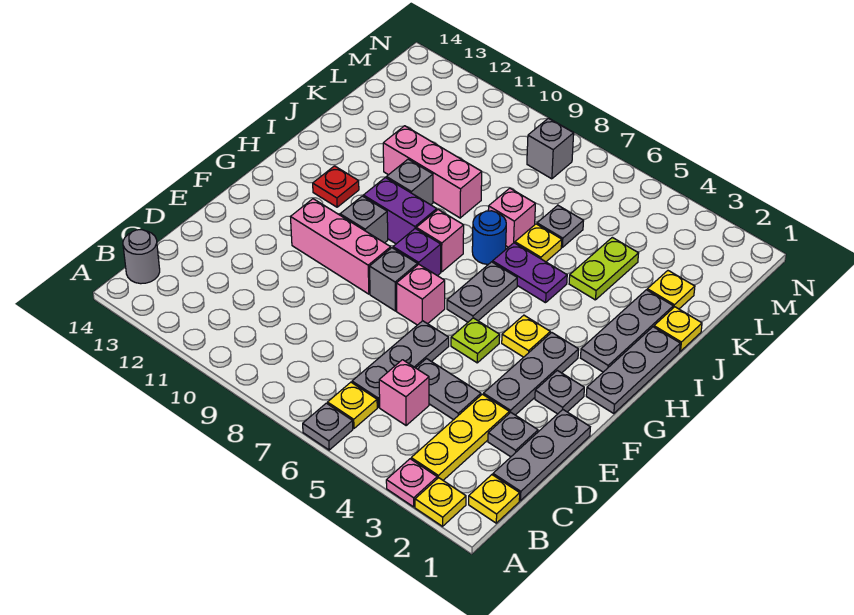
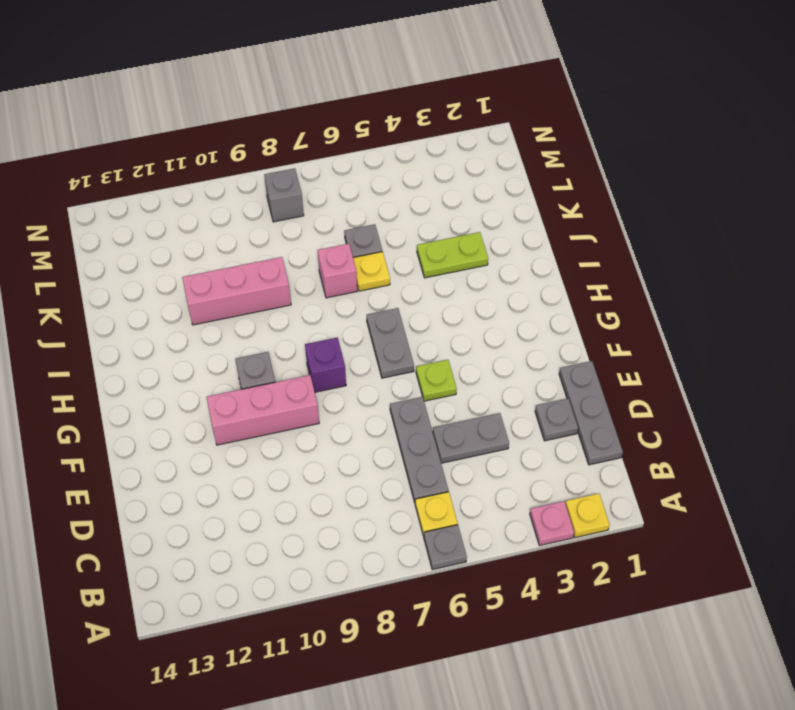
lime plate J3:J4 level 1 -> lime plate J4:K4 level 1
none -> yellow plate B1 level 1
none -> yellow plate B3:D3 level 1
none -> grey round brick B14 level 1
none -> pink brick C5 level 1

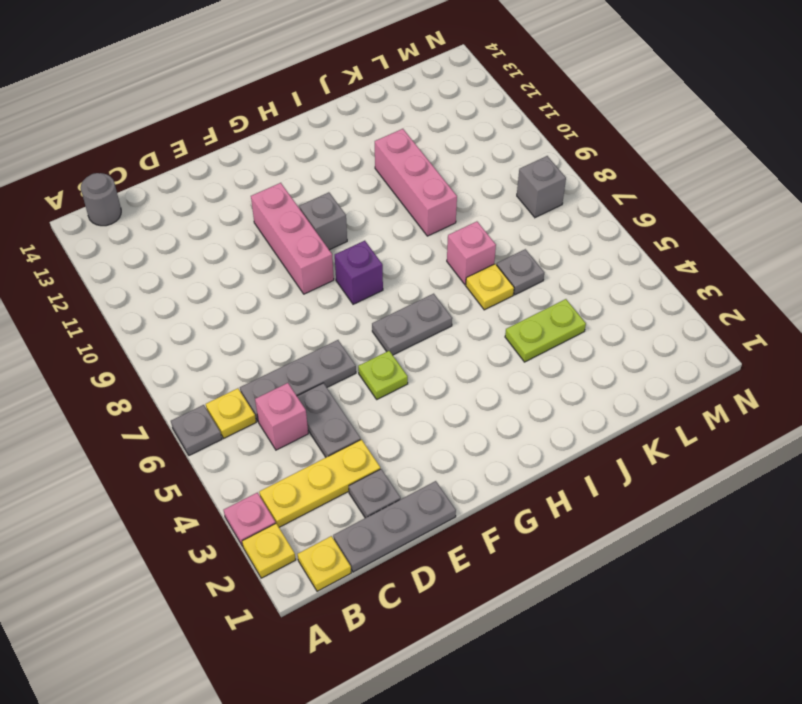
none -> grey plate E3:G3 level 1
none -> grey plate F2 level 1
none -> pink brick F7 level 1
none -> grey brick F8 level 1

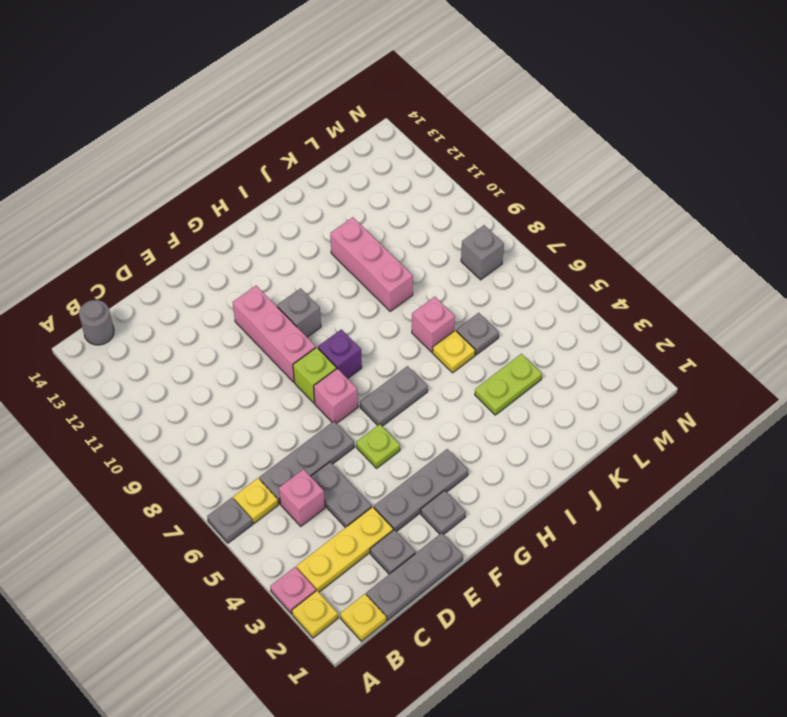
lime brick F8 level 1 -> grey brick F8 level 1
none -> grey plate G1:I1 level 1
none -> yellow plate G4 level 1
none -> grey plate H2:J2 level 1
none -> pink brick H8 level 1

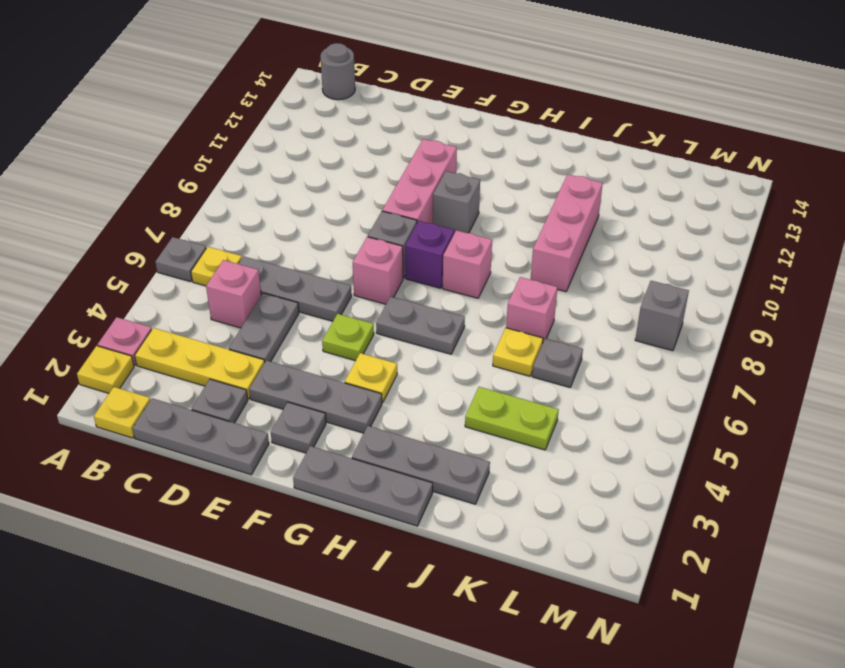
none -> purple brick H9:H10 level 1
none -> red plate H12 level 1
none -> purple plate I5:I6 level 1
none -> blue round brick I7 level 1

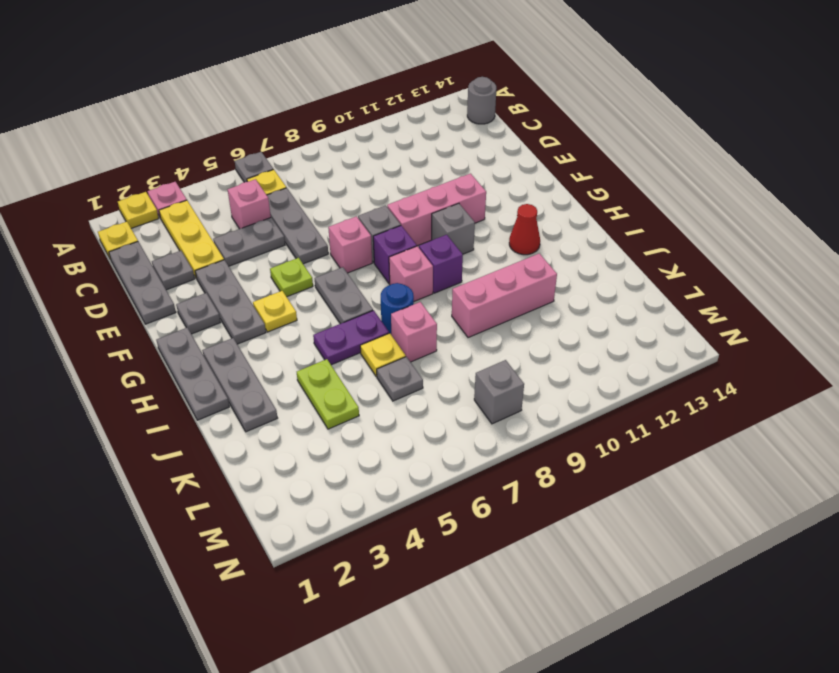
purple brick H9 level 1 -> purple brick H9:H10 level 1
red cone H12 level 1 -> red plate H12 level 1
none -> grey brick I10 level 1
none -> yellow plate J1 level 1
none -> yellow plate K2 level 1

